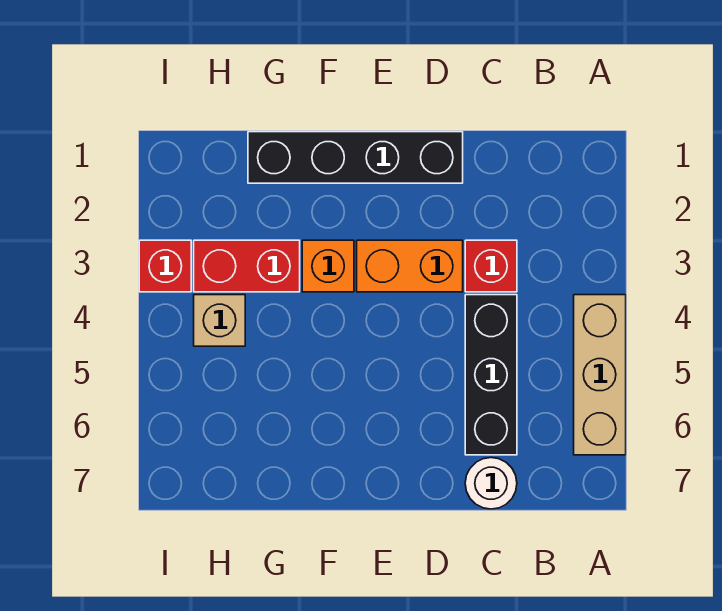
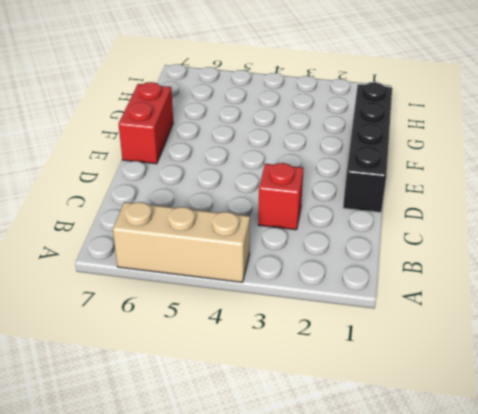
red brick E7:F7 level 1 -> red brick G3:H3 level 1
none -> black brick C4:C6 level 1
none -> white round brick C7 level 1

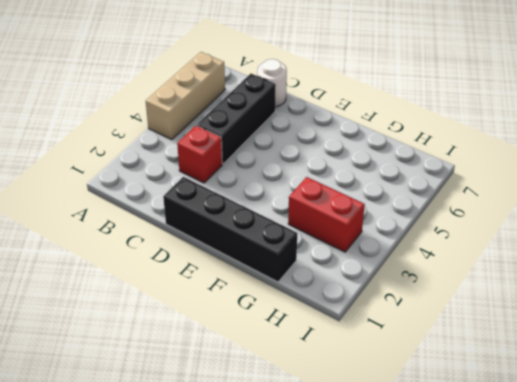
none -> orange brick D3:E3 level 1
none -> orange brick F3 level 1

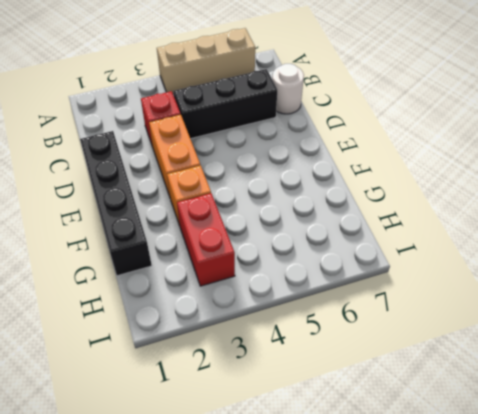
none -> tan brick H4 level 1
none -> red brick I3 level 1

